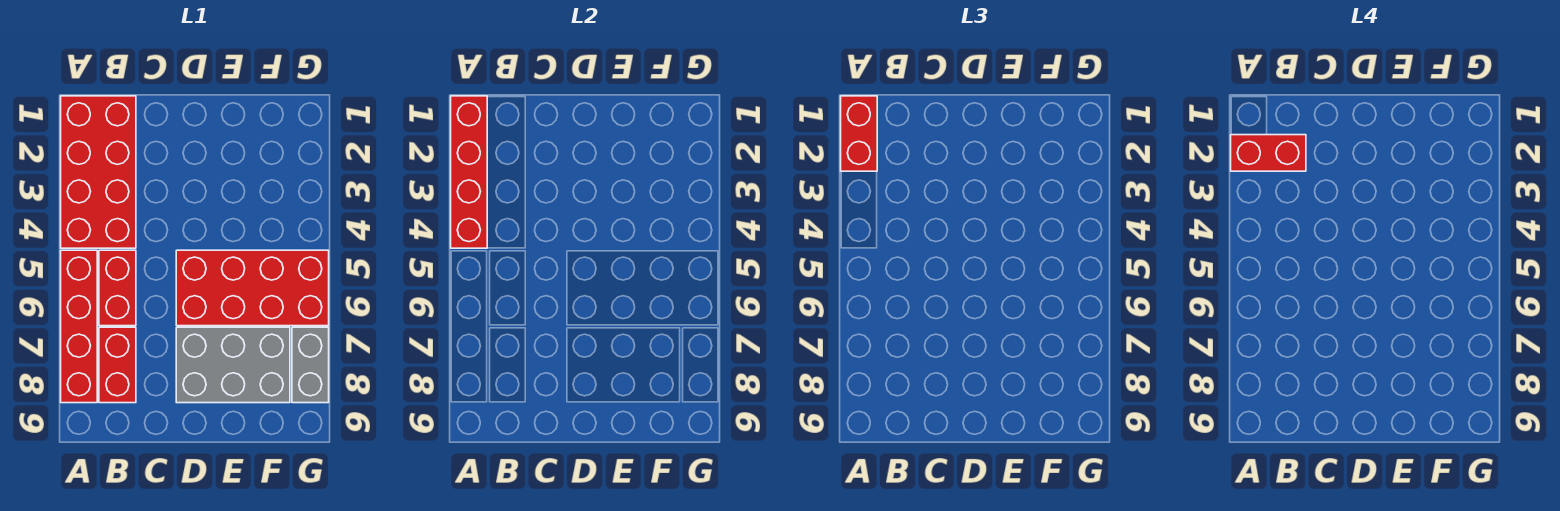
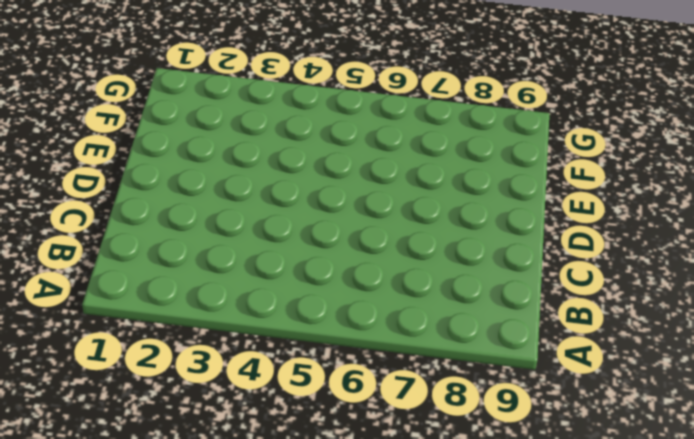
none -> red brick A1:B4 level 1
none -> red brick A5:A8 level 1

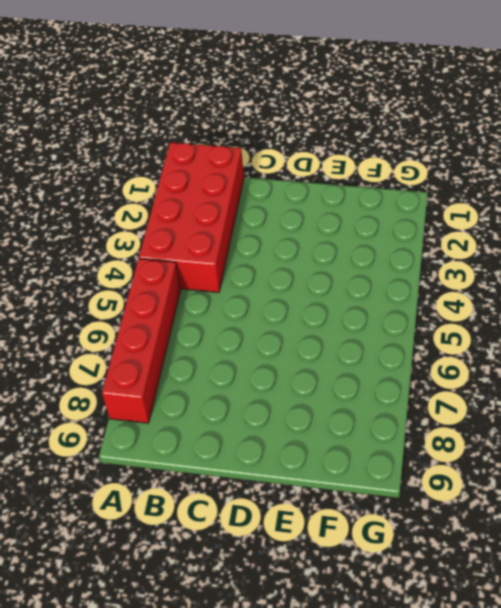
none -> red brick B5:B6 level 1
none -> red brick B7:B8 level 1

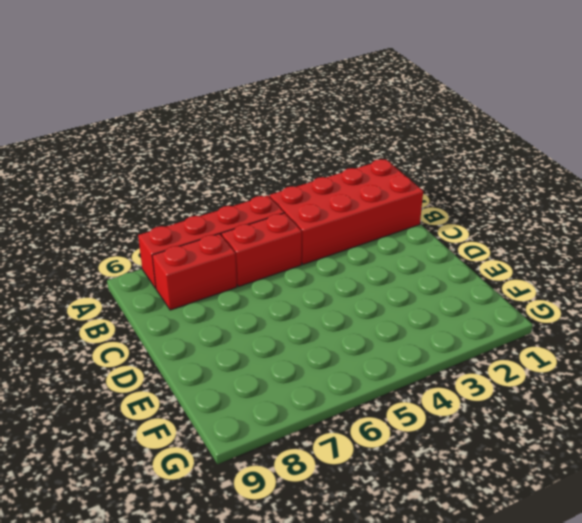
none -> red brick D5:G6 level 1
none -> grey brick D7:F8 level 1

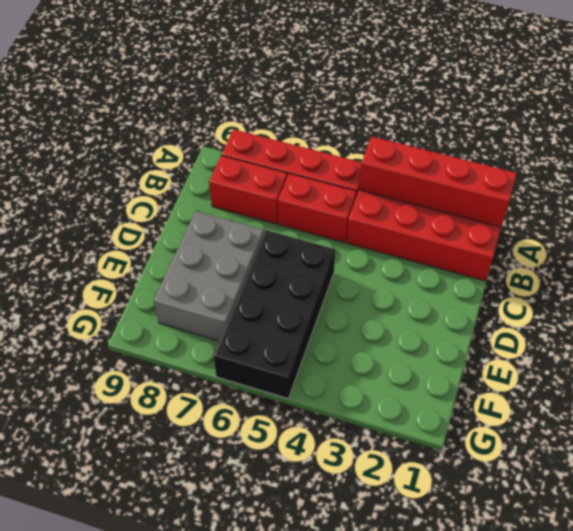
black brick D5:G6 level 1 -> red brick D5:G6 level 1
none -> grey brick G7:G8 level 1
none -> red brick A1:A2 level 3

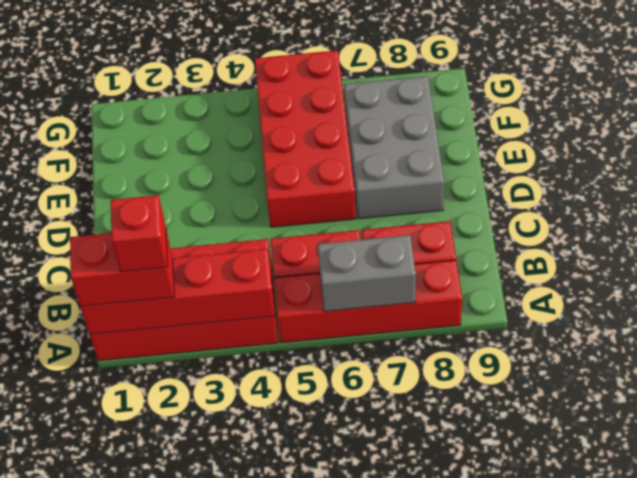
red brick A2 level 4 -> red brick A2:B2 level 4
grey brick A6:A7 level 2 -> grey brick G7:G8 level 1

